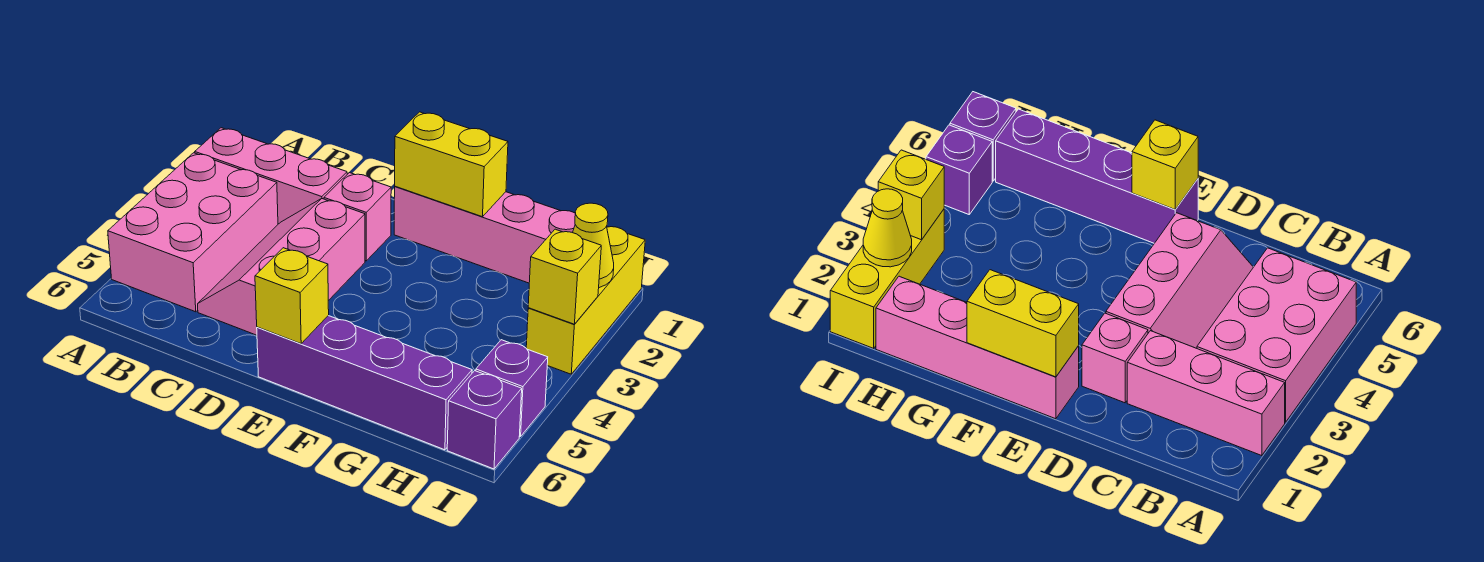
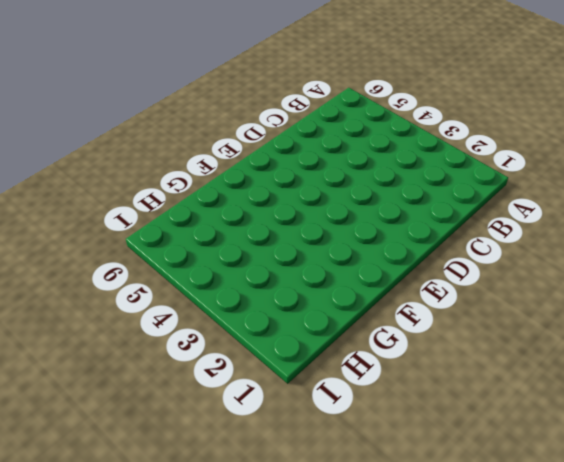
none -> pink brick A2:C2 level 1
none -> pink brick A3:B5 level 1
none -> pink slope C3:D5 level 1 top D

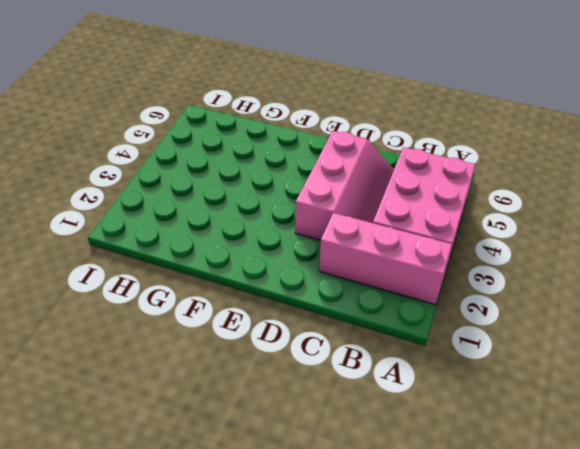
none -> pink brick D2 level 1
none -> pink brick E1:H1 level 1
none -> purple brick E6:H6 level 1

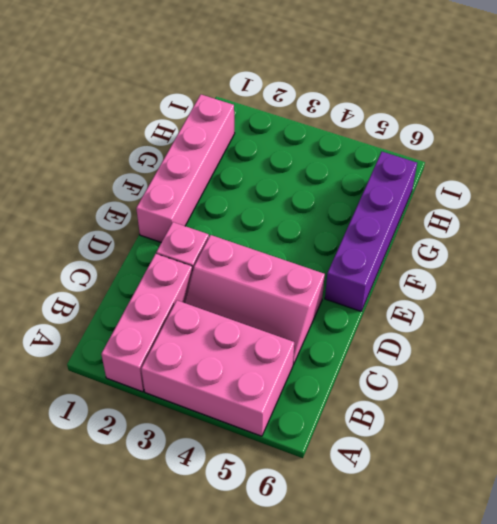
none -> yellow brick I1:I3 level 1
none -> purple brick I5 level 1
none -> purple brick I6 level 1

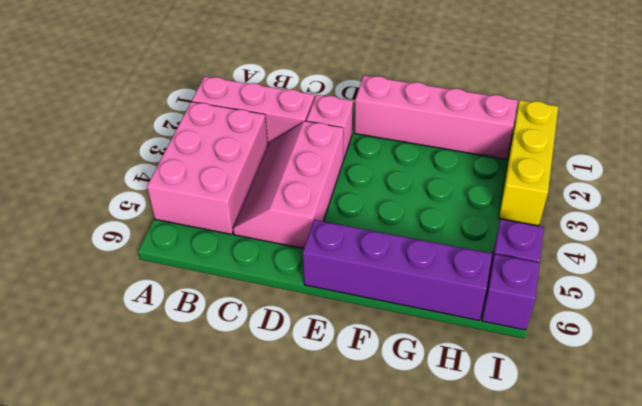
none -> yellow brick E1:F1 level 2
none -> yellow brick E6 level 2
none -> yellow cone I2 level 2

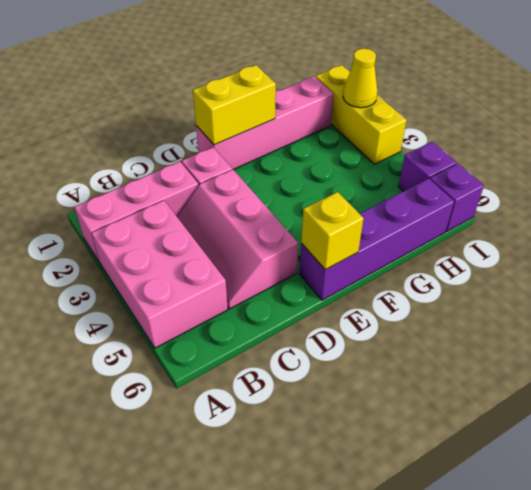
none -> yellow brick I3 level 2

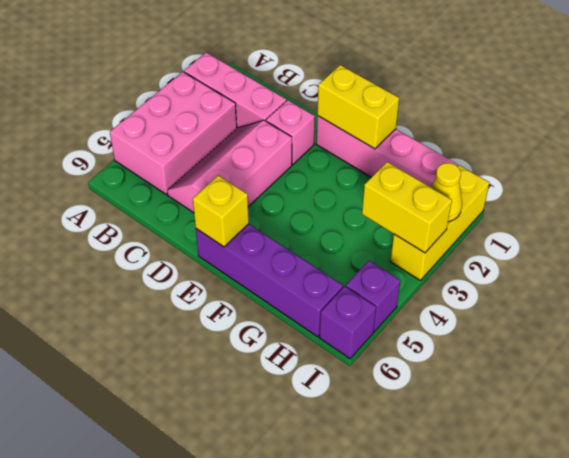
yellow brick H3:I3 level 2 -> yellow brick I3 level 2

